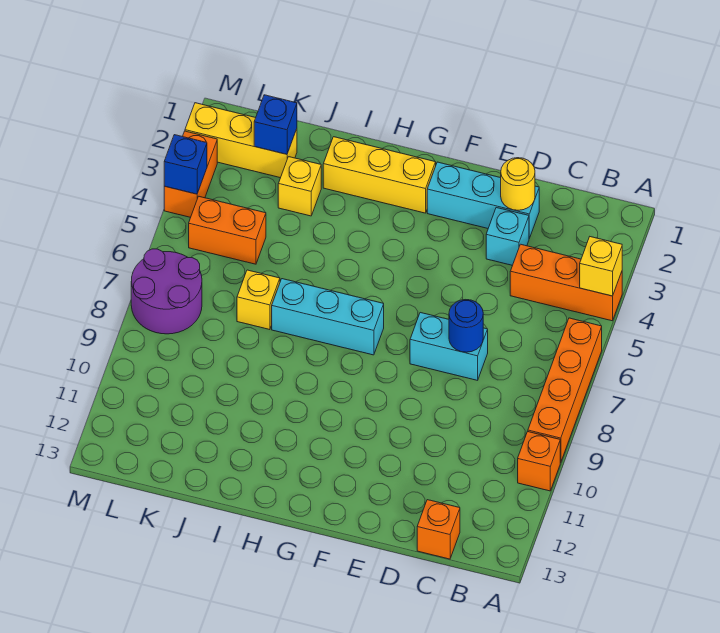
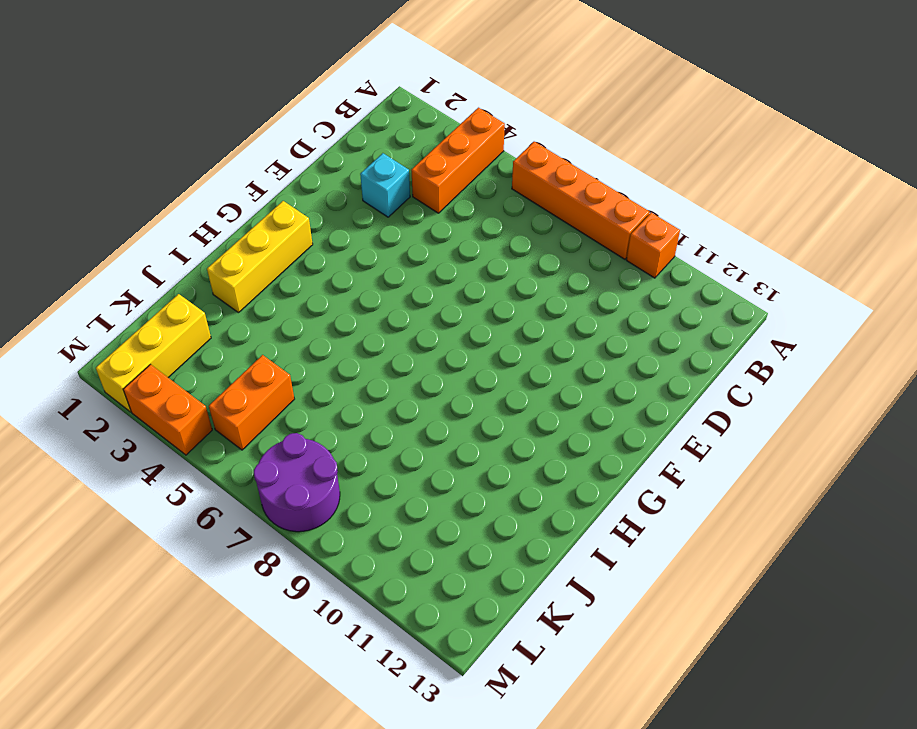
none -> orange brick C13 level 1
none -> cyan brick D2:F2 level 1
none -> cyan brick D7:E7 level 1

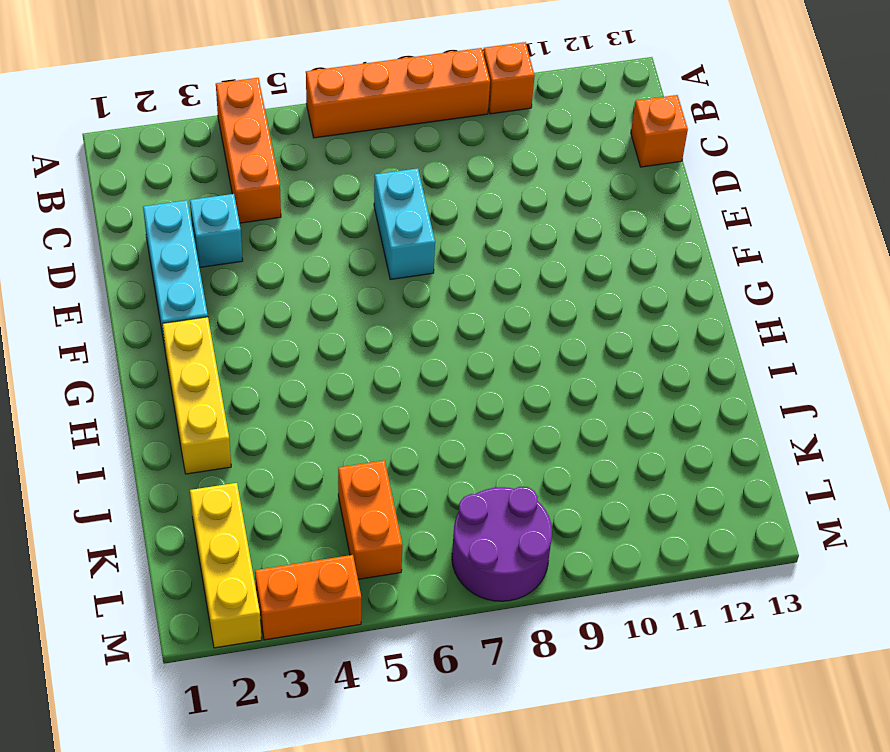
none -> cyan brick G7:I7 level 1
none -> yellow brick J3 level 1
none -> yellow brick J7 level 1

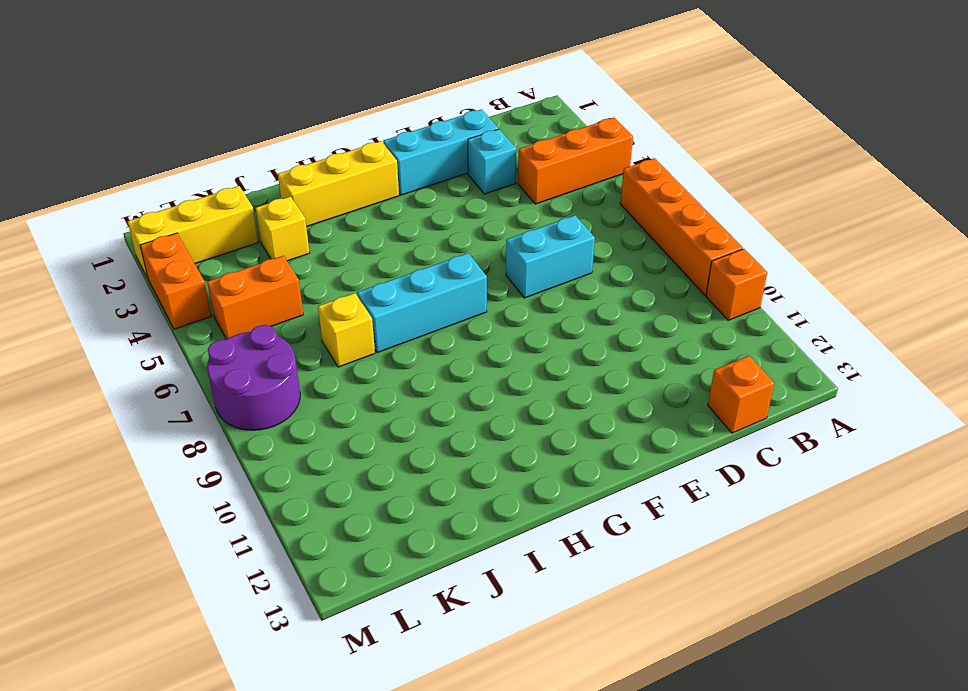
none -> yellow brick A4 level 2
none -> yellow round brick D2 level 2
none -> blue round brick D7 level 2

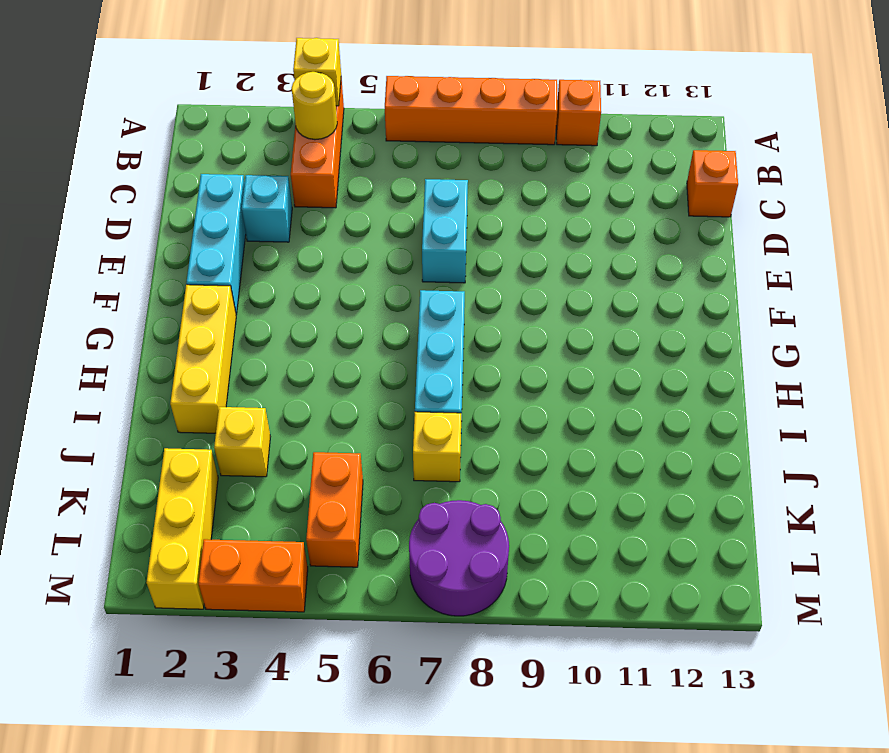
yellow round brick B4 level 2 -> yellow round brick D2 level 2
none -> blue round brick D7 level 2
none -> blue brick K2 level 2
none -> blue brick M4 level 2

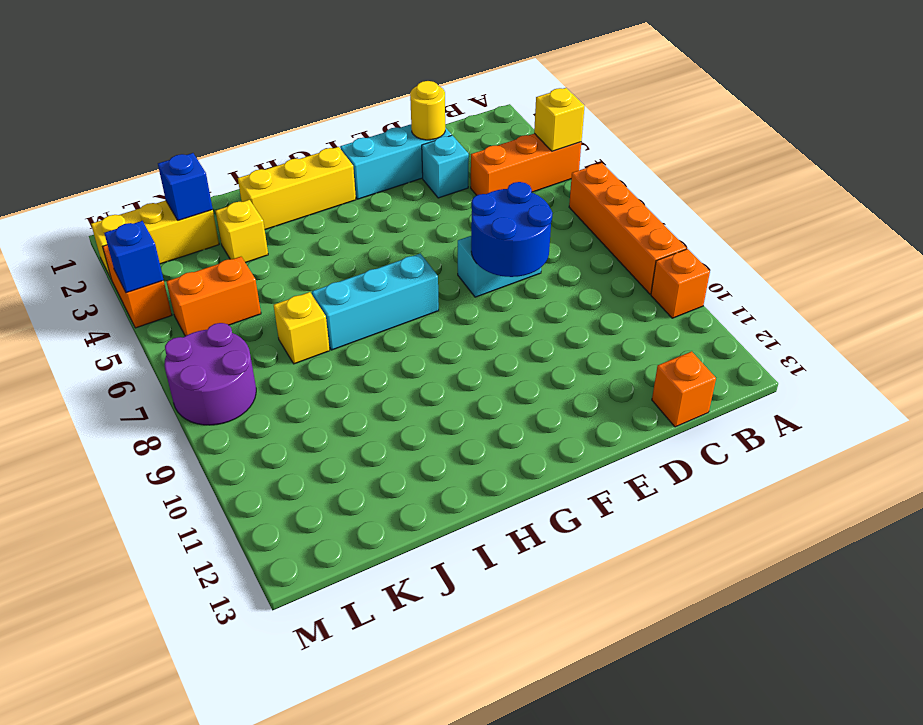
blue round brick D7:E8 level 2 -> blue round brick D7 level 2

